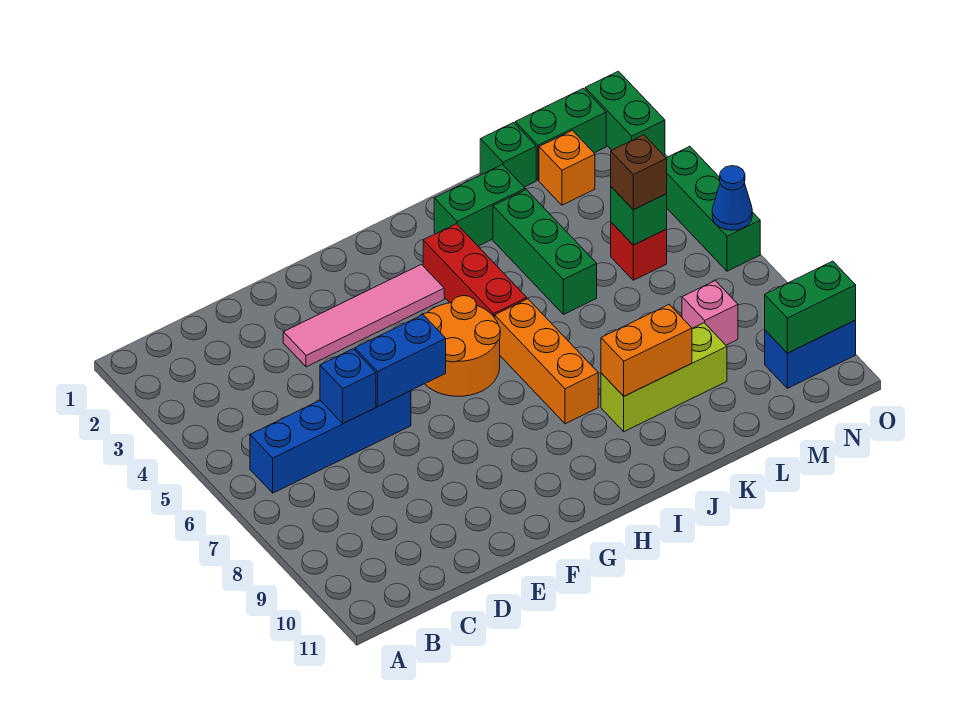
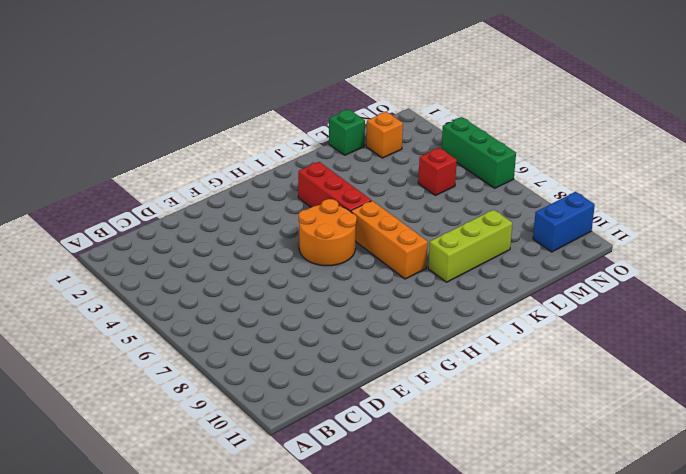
none -> blue brick B6:E6 level 1
none -> pink tile E3:H3 level 1
none -> green brick J2:K2 level 1

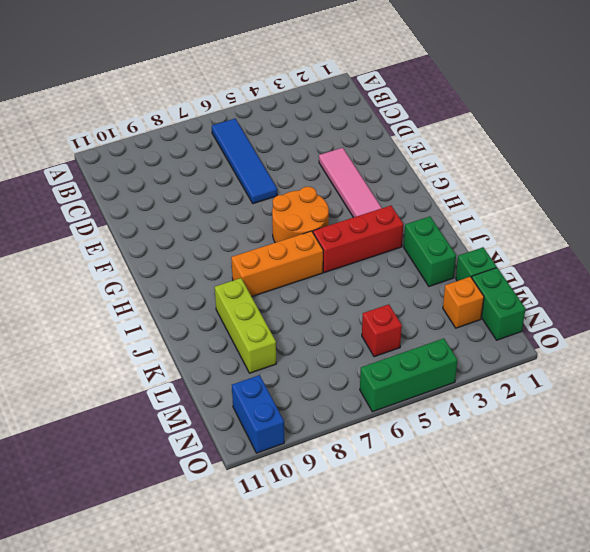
blue tile B6:E6 level 1 -> blue brick B6:E6 level 1
none -> green brick K3:K5 level 1
none -> pink brick M8 level 1
none -> green brick O1:O2 level 1

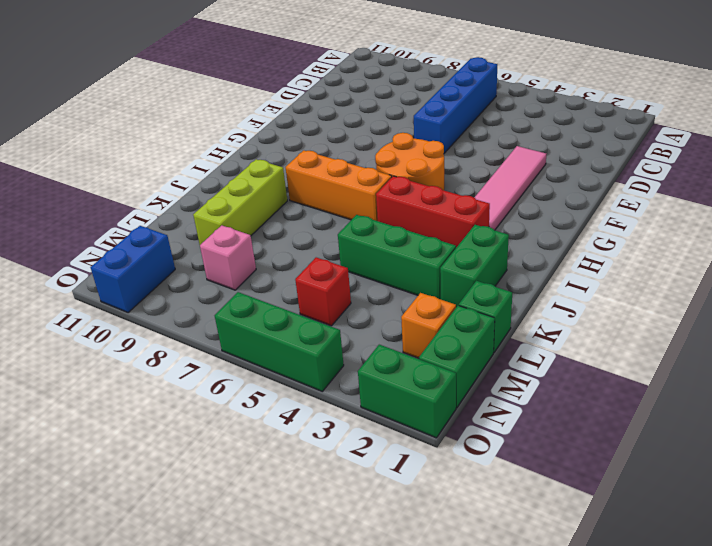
none -> blue brick D6 level 2
none -> blue brick E6:F6 level 2
none -> orange brick J9:K9 level 2

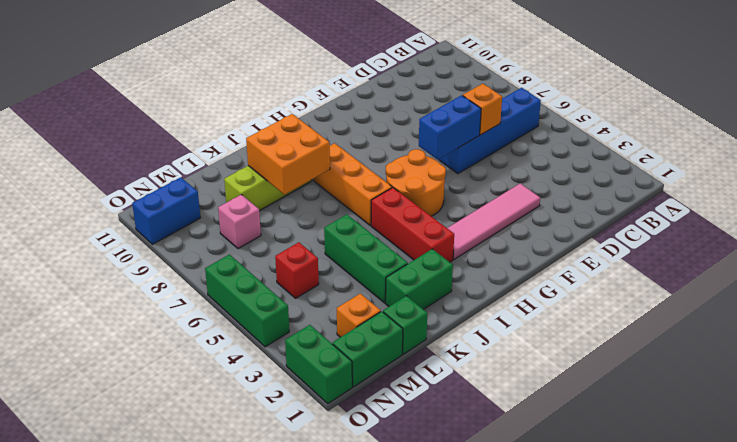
orange brick D6 level 2 -> blue brick D6 level 2
orange brick J8:K9 level 2 -> orange brick J9:K9 level 2
none -> green brick M5 level 2
none -> green brick N10:O10 level 2
none -> blue cone O6 level 2

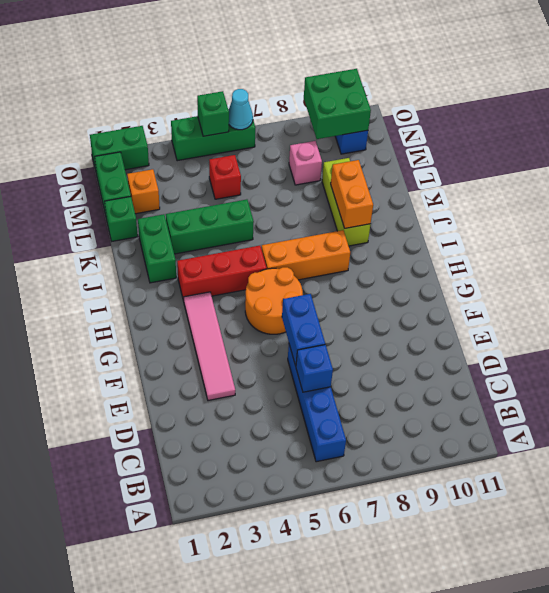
green brick N9:O10 level 2 -> green brick N10:O10 level 2
green brick O5 level 2 -> green brick M5 level 2
cyan cone O6 level 2 -> blue cone O6 level 2
none -> brown brick M5 level 3

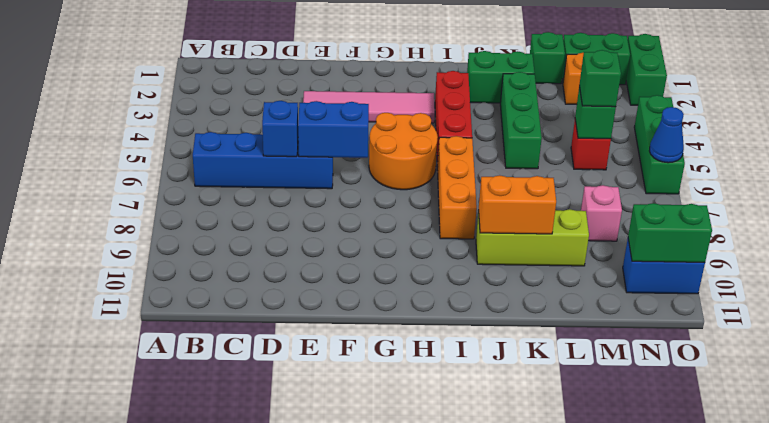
green brick M5 level 3 -> brown brick M5 level 3

